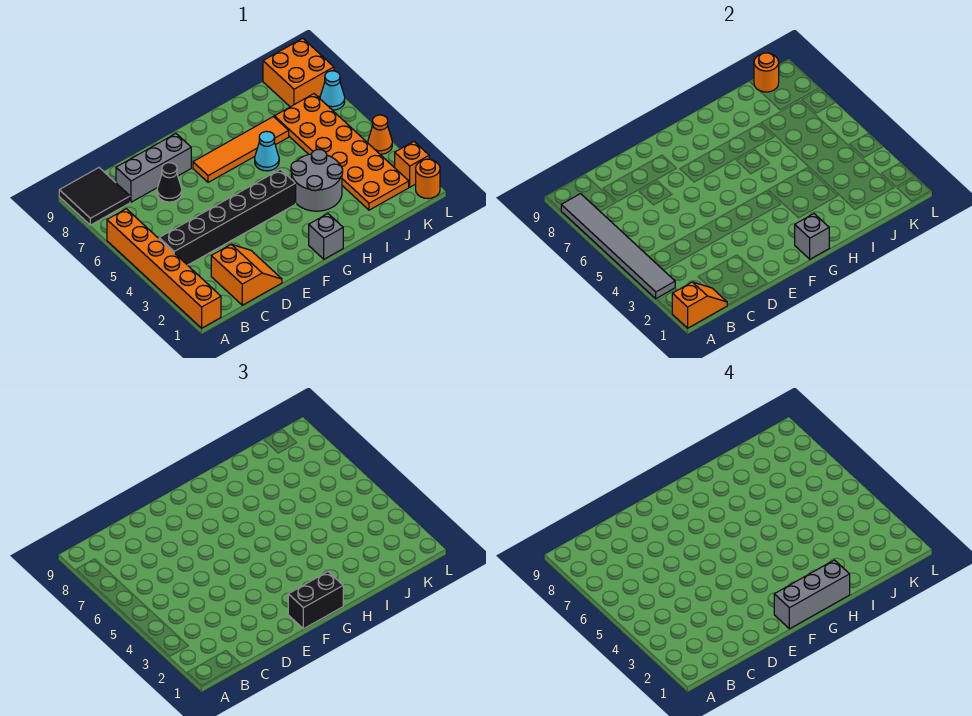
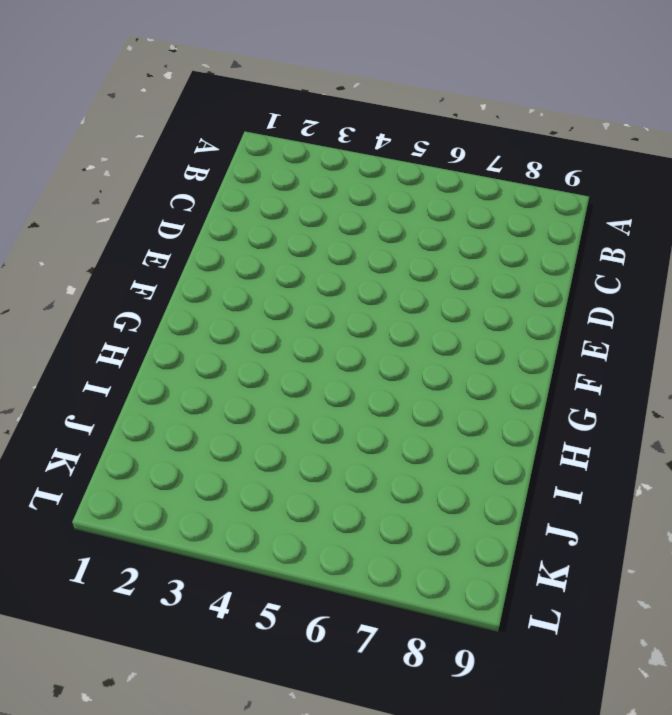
none -> orange brick A1:A6 level 1
none -> black tile A8:B9 level 1
none -> black brick B4:G4 level 1

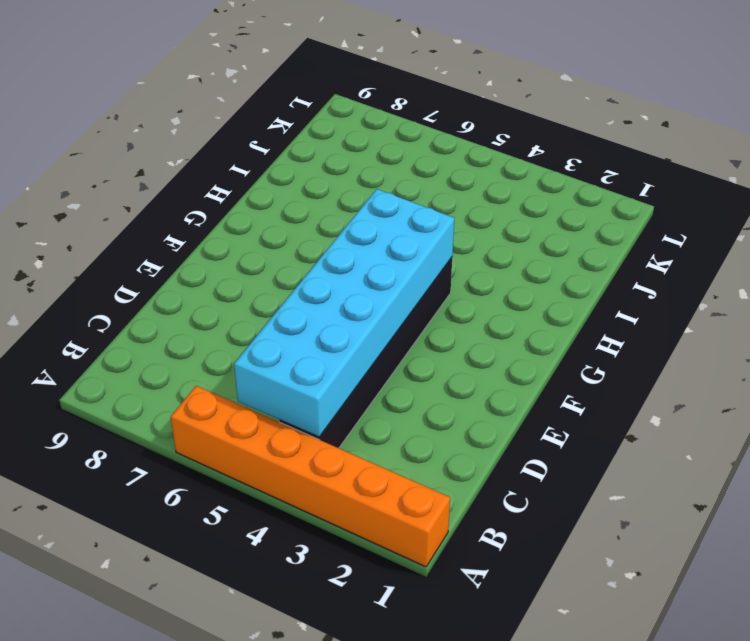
cyan brick B4:G5 level 2 -> none
none -> black tile A8:B9 level 1
none -> orange slope C1:D2 level 1 top C
none -> grey brick C8:E8 level 1

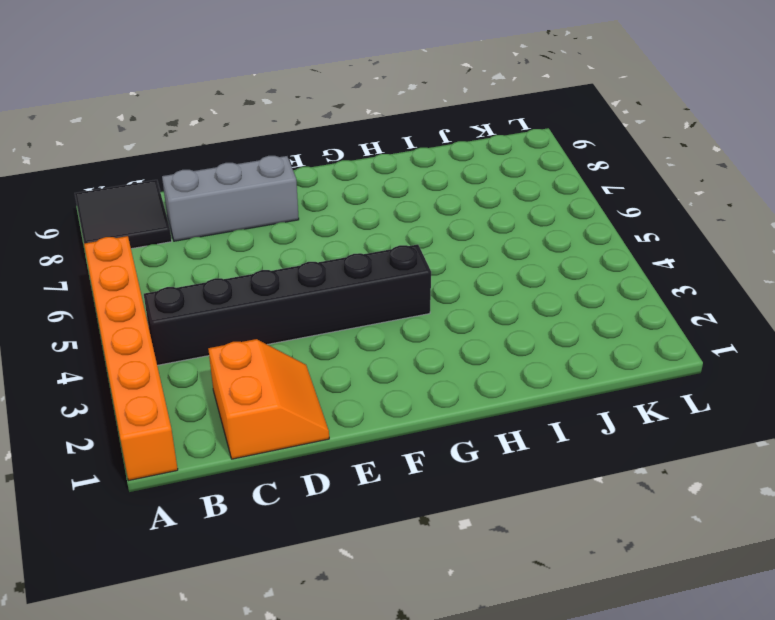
none -> black cone D7 level 1
none -> orange tile F7:I7 level 1
none -> grey brick G1 level 1

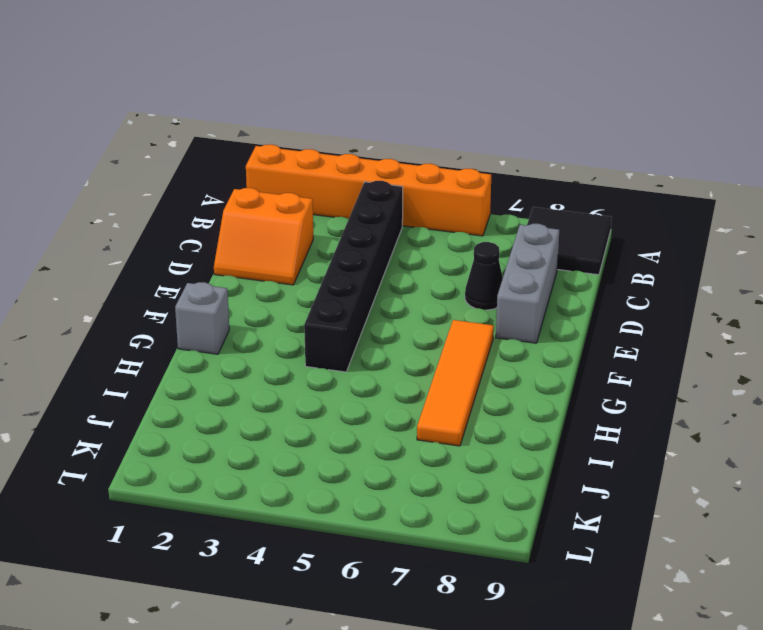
none -> grey round brick H3:I4 level 1
none -> cyan cone H6 level 1
none -> orange plate J2:K7 level 1

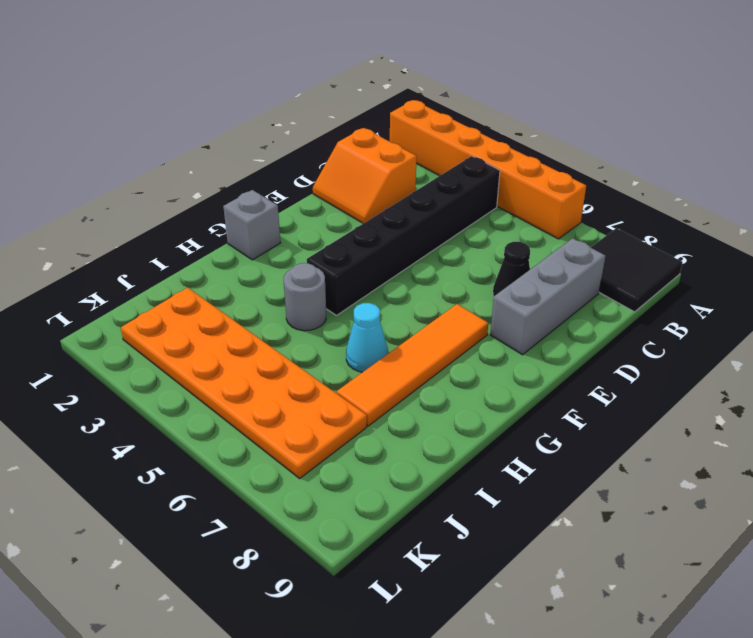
grey round brick H4 level 1 -> grey round brick H3:I4 level 1
none -> orange brick K8:L9 level 1
none -> orange round brick L1 level 1
none -> orange brick L2 level 1

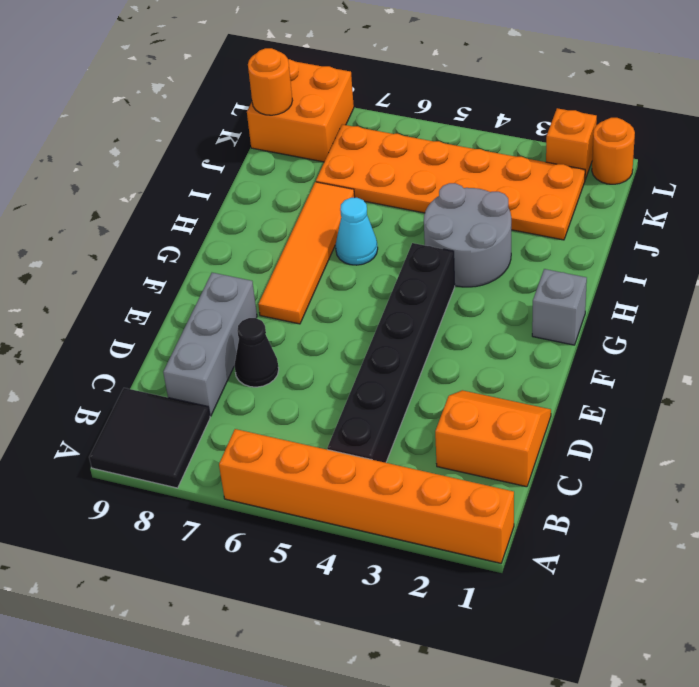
none -> orange cone L4 level 1
none -> cyan cone L7 level 1
none -> orange slope A1:B1 level 2 top A

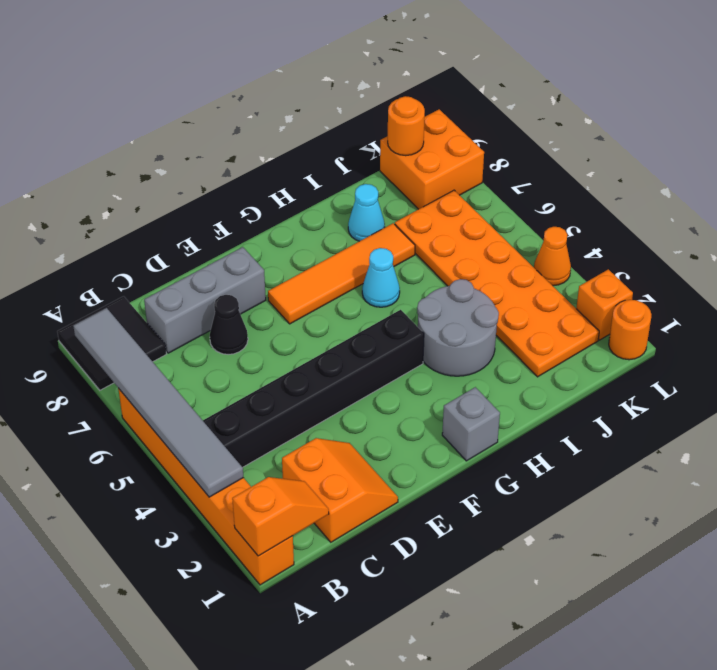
cyan cone I8 level 1 -> cyan cone L7 level 1
none -> grey brick G1 level 2
none -> black brick F1:G1 level 3
none -> grey brick F1:H1 level 4

